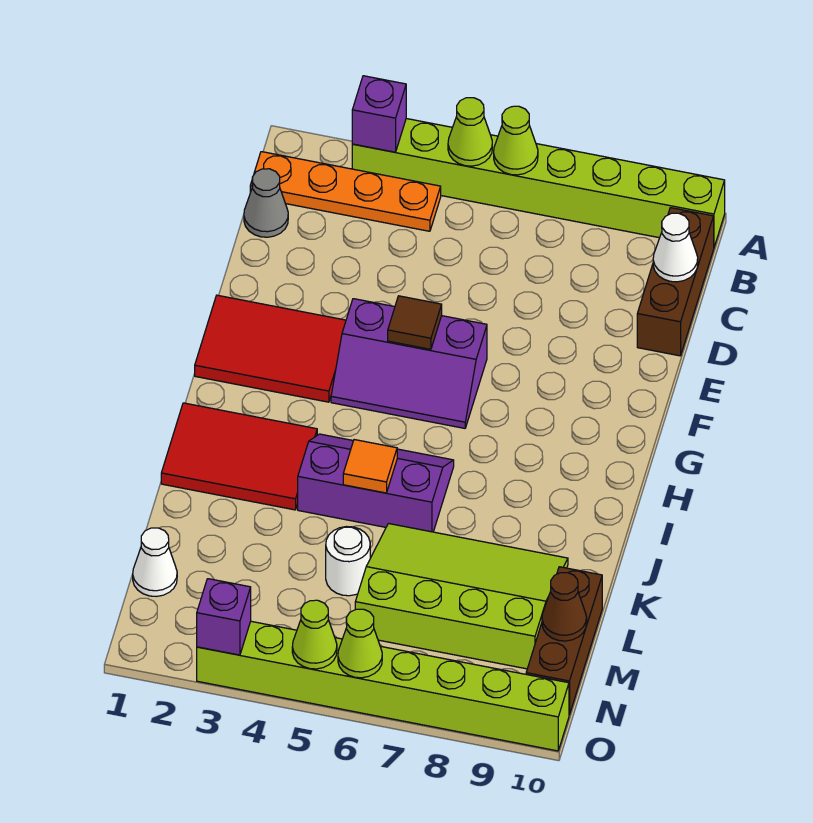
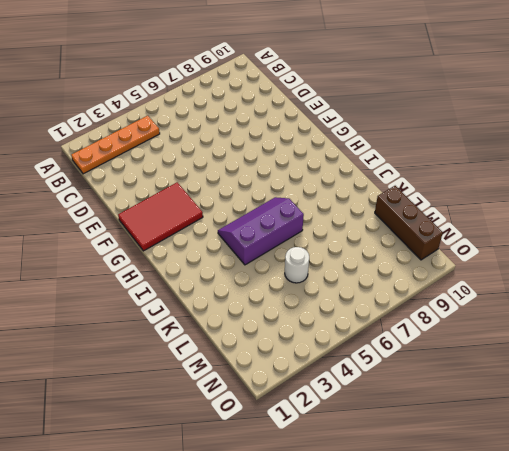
none -> lime brick A3:A10 level 1
none -> brown brick B10:D10 level 1
none -> grey cone C1 level 1

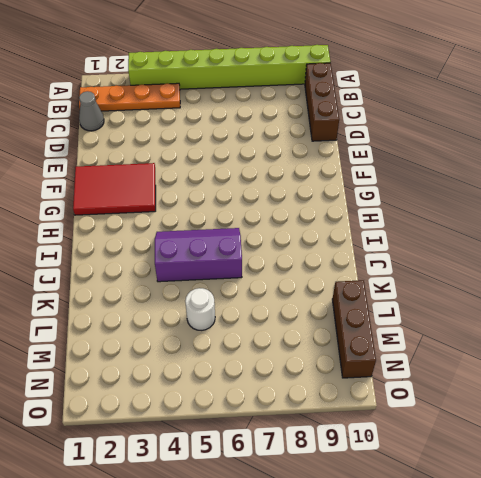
none -> purple slope F4:G6 level 1 top F
none -> red tile I1:J3 level 1
none -> lime slope K6:M9 level 1 top M

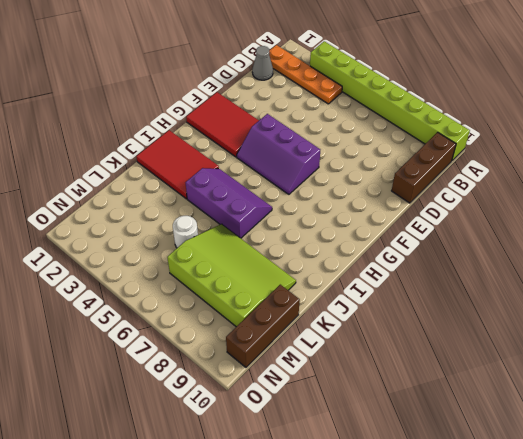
none -> white cone M1 level 1
none -> lime brick O3:O10 level 1
none -> purple brick A3 level 2

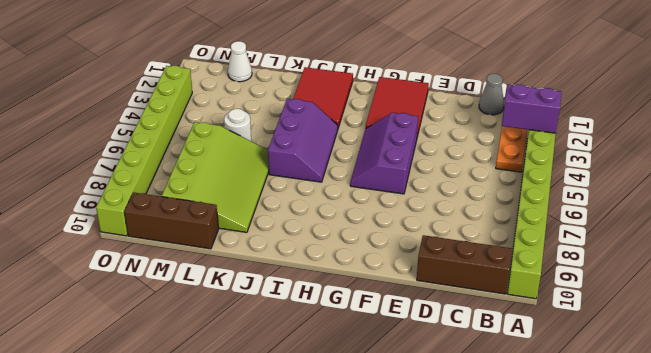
purple brick A3:B3 level 2 -> purple brick A3 level 2
none -> lime cone A5 level 2
none -> lime cone A6 level 2
none -> white cone C10 level 2

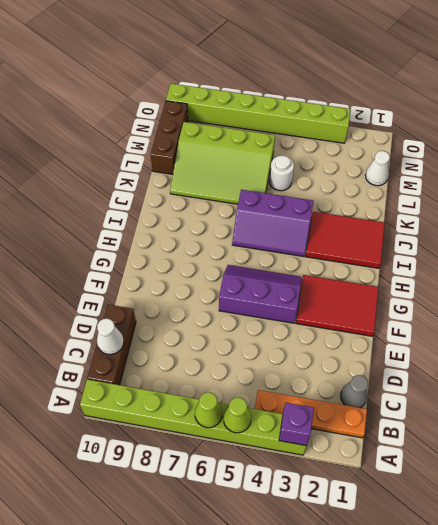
none -> brown tile F5 level 2
none -> orange tile J5 level 2
none -> brown cone M10 level 2

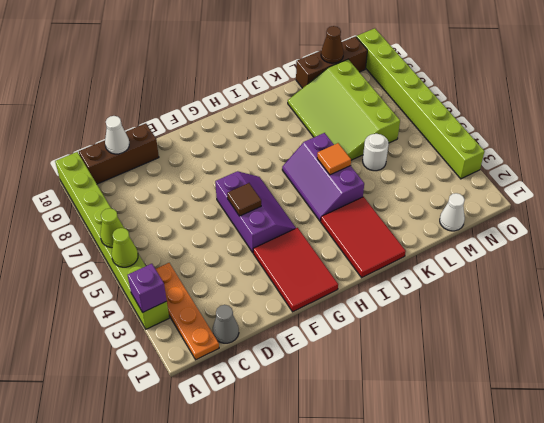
none -> purple brick O3 level 2
none -> lime cone O5 level 2
none -> lime cone O6 level 2

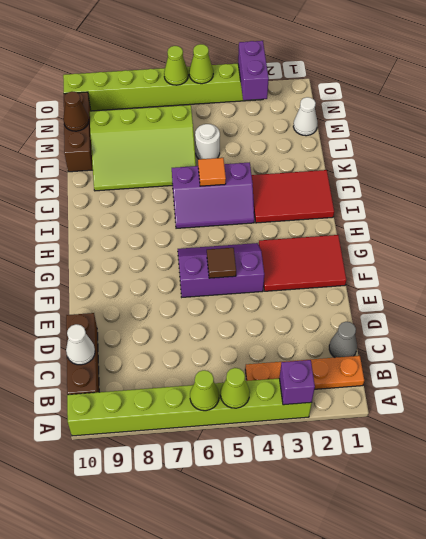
purple brick N3:O3 level 2 -> purple brick O3 level 2

